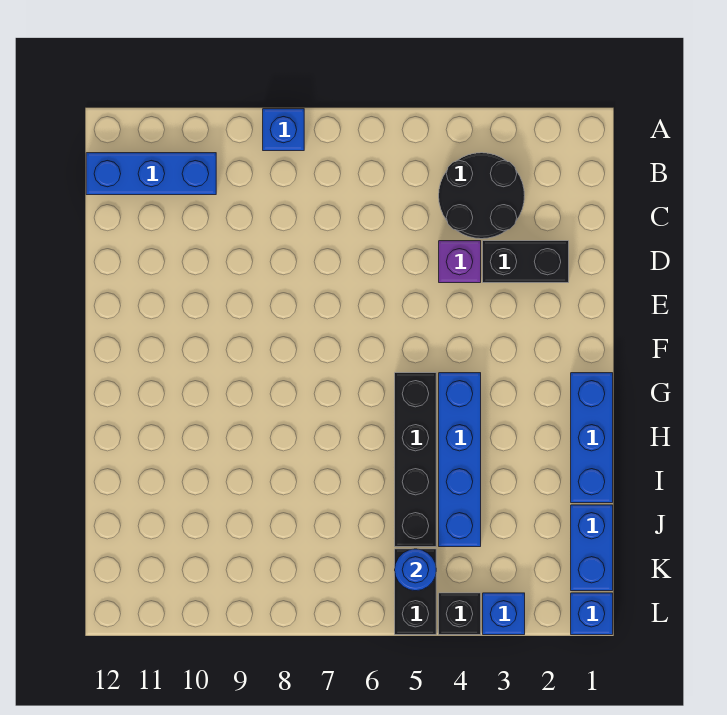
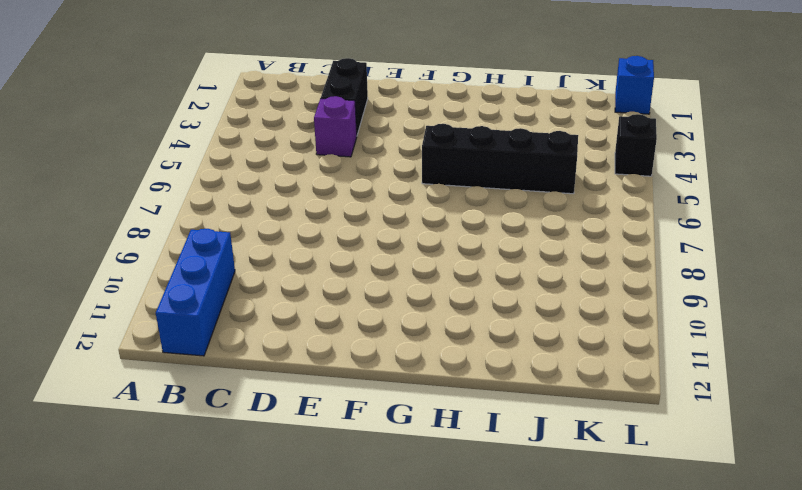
none -> blue brick A8 level 1
none -> black round brick B3:C4 level 1
none -> blue brick G1:I1 level 1

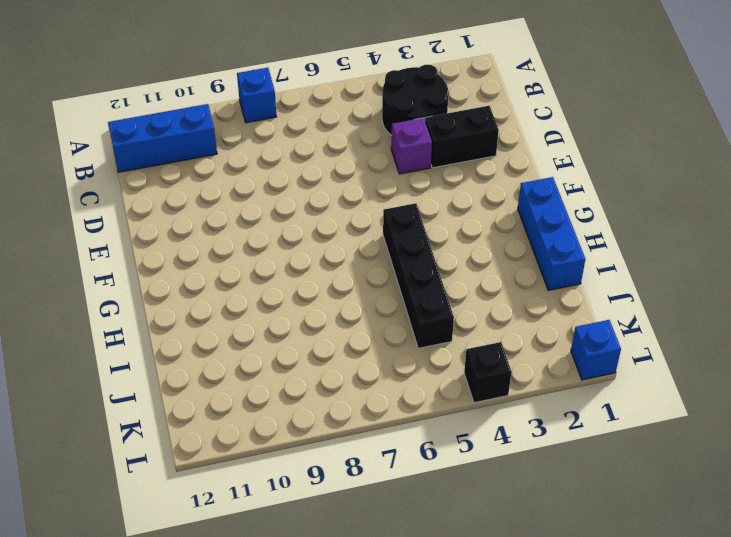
none -> blue brick G4:J4 level 1
none -> blue brick J1:K1 level 1
none -> black brick K5:L5 level 1

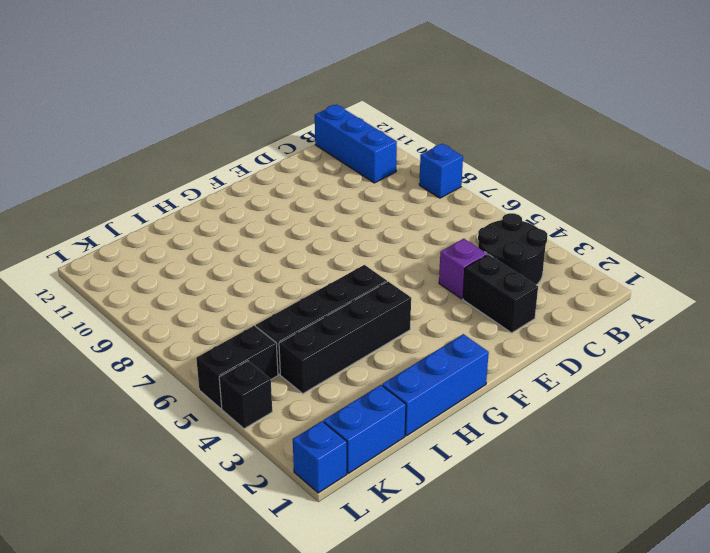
black brick G4:J4 level 1 -> blue brick G4:J4 level 1
none -> blue brick L3 level 1
none -> blue round brick K5 level 2

